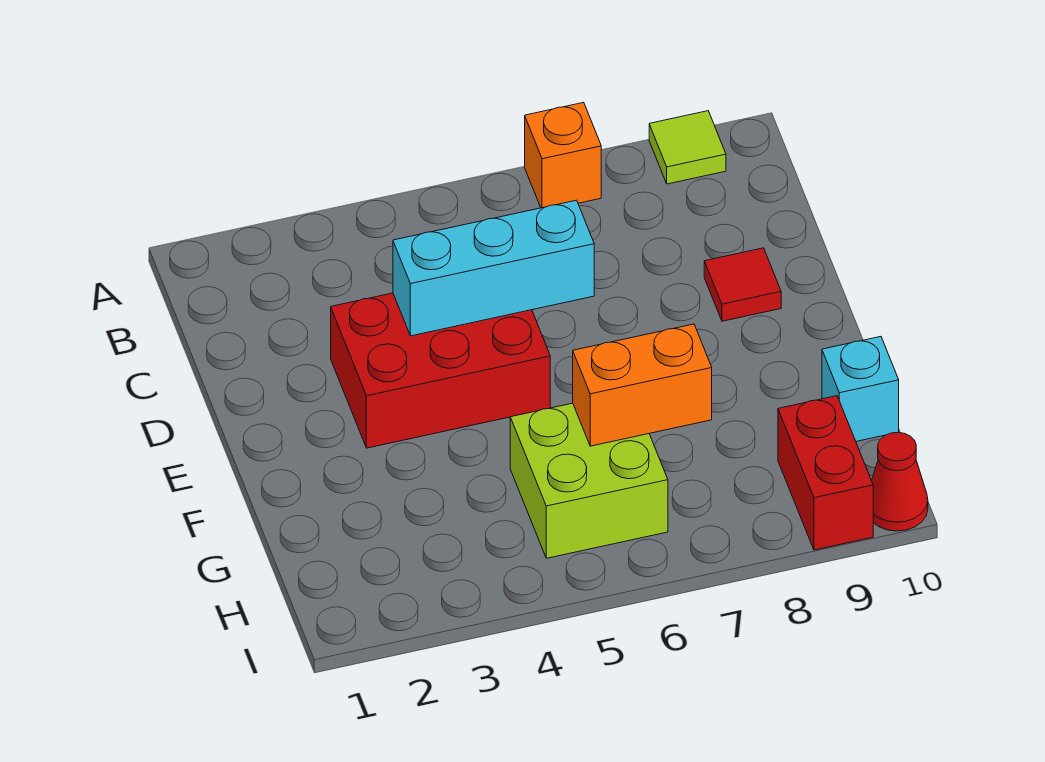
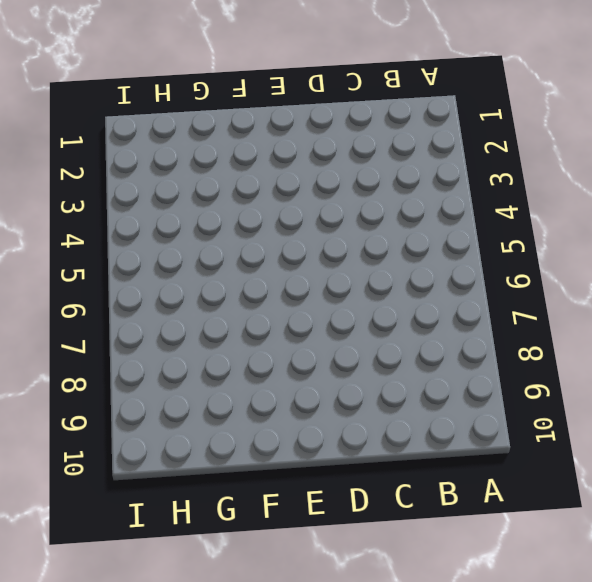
none -> orange brick A7 level 1
none -> lime tile A9 level 1

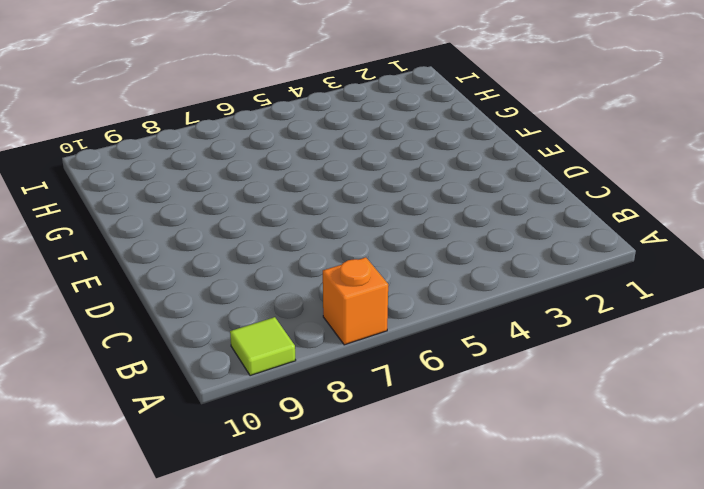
none -> red brick D3:E5 level 1
none -> red tile D9 level 1

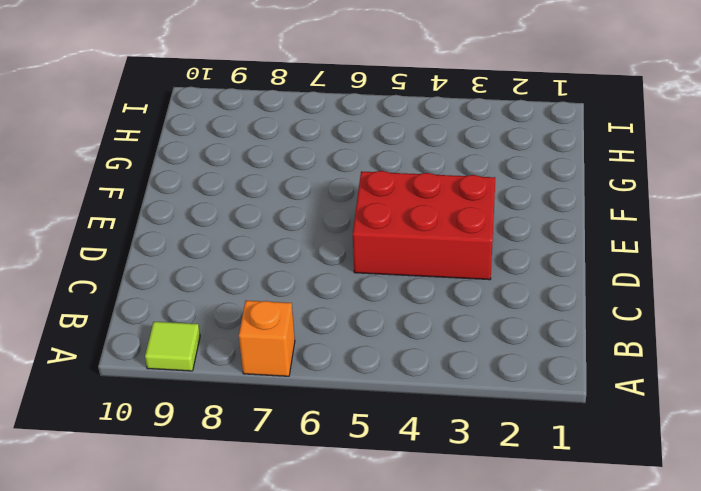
none -> red tile D9 level 1
none -> lime brick G5:H6 level 1

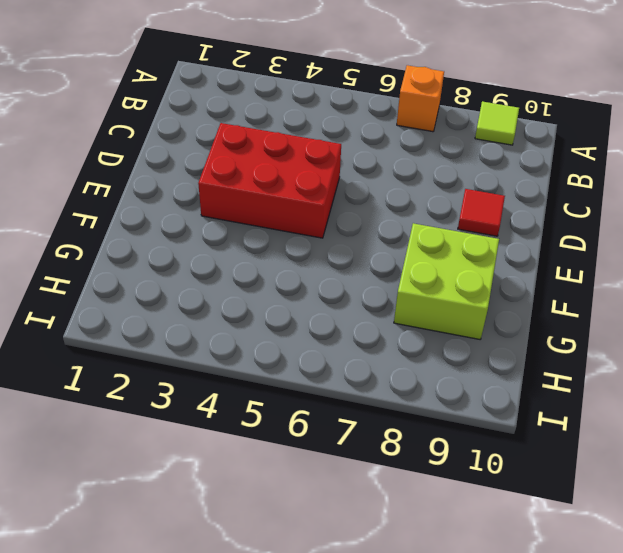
lime brick F8:G9 level 1 -> lime brick G5:H6 level 1
none -> cyan brick G10 level 1
none -> red brick H9:I9 level 1

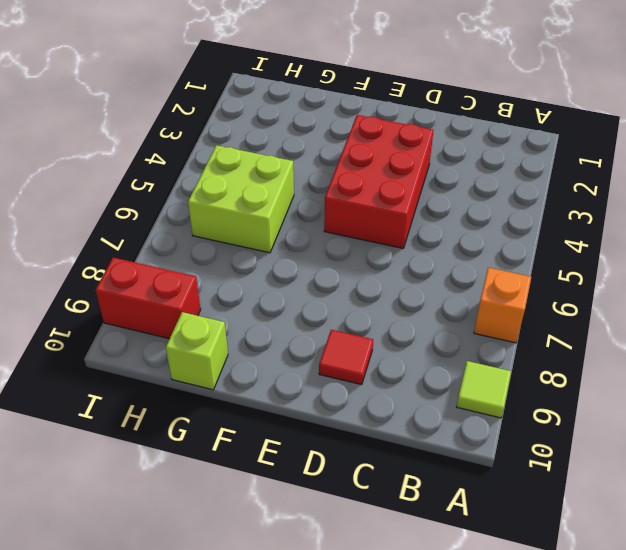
lime brick G10 level 1 -> cyan brick G10 level 1
none -> red cone I10 level 1
none -> cyan brick D4:D6 level 2

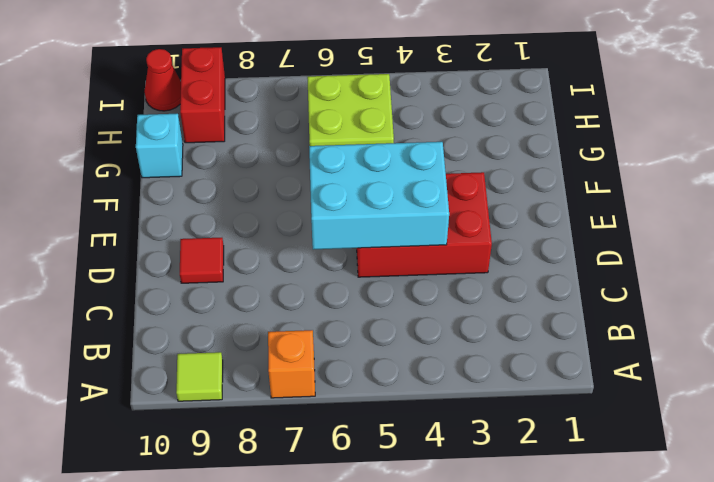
cyan brick D4:E6 level 2 -> cyan brick D4:D6 level 2
none -> orange brick G6:G7 level 2

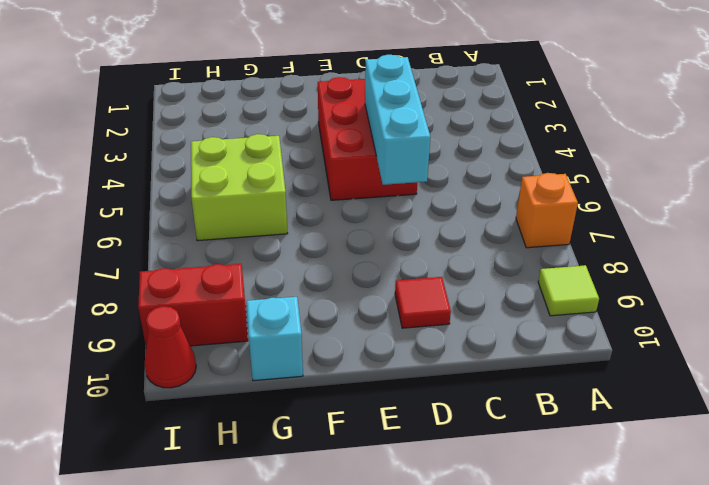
none -> orange brick G6:G7 level 2

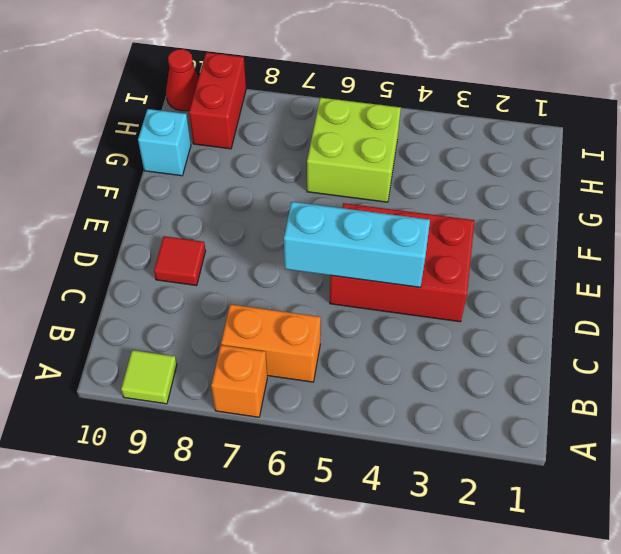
orange brick B6:B7 level 1 -> orange brick G6:G7 level 2

